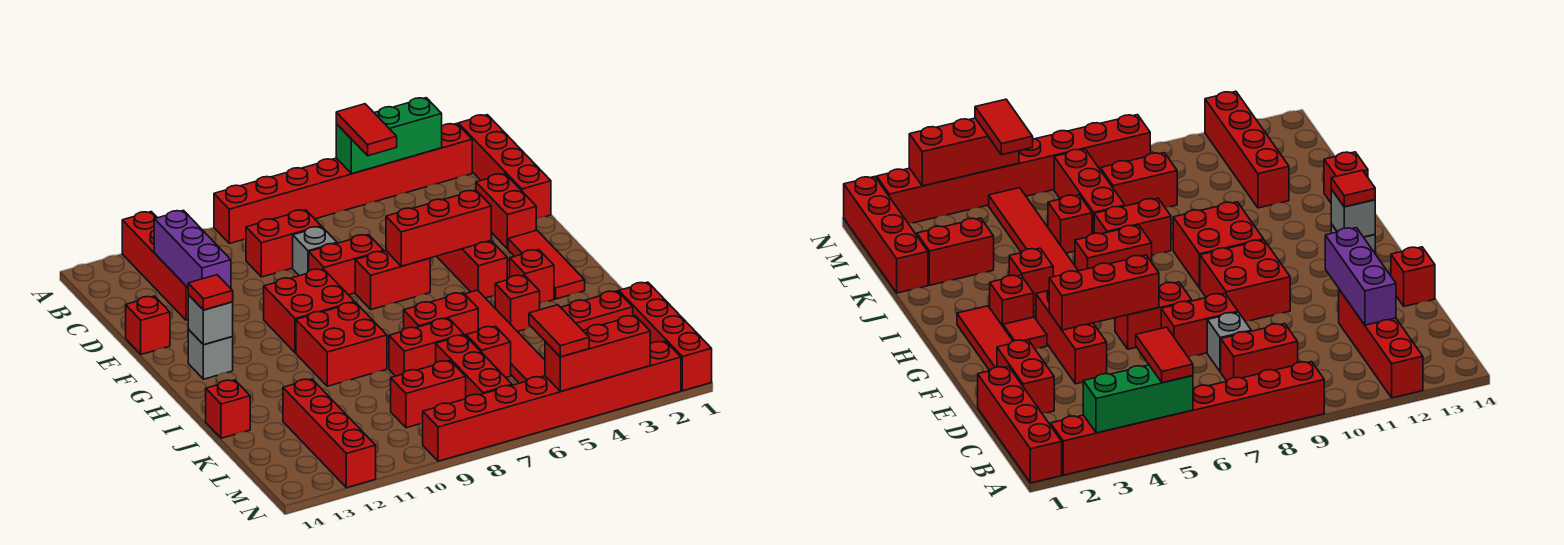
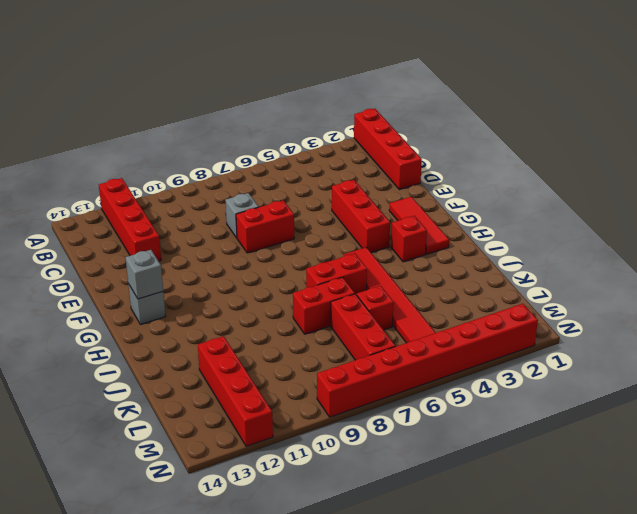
none -> red brick A2:A9 level 1
none -> red brick C8:C9 level 1
none -> red brick D2:E2 level 1
none -> red brick E14 level 1

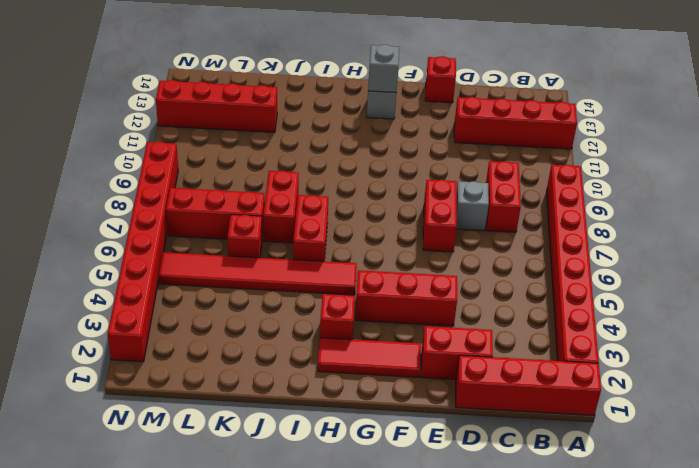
none -> red brick F6:F7 level 1
none -> red brick F9:G10 level 1
none -> red tile G3 level 1
none -> red brick H9:I10 level 1

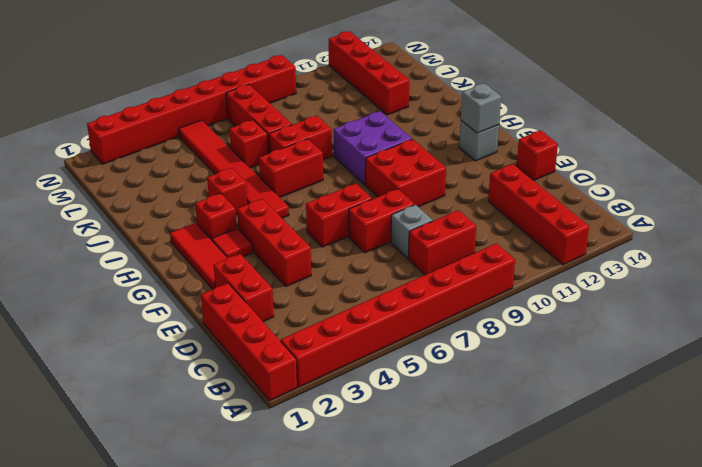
purple brick H9:I10 level 1 -> red brick H9:I10 level 1
none -> red brick J14 level 1
none -> red brick K1:N1 level 1
none -> red brick K2:K3 level 1
none -> red brick L8:L9 level 1

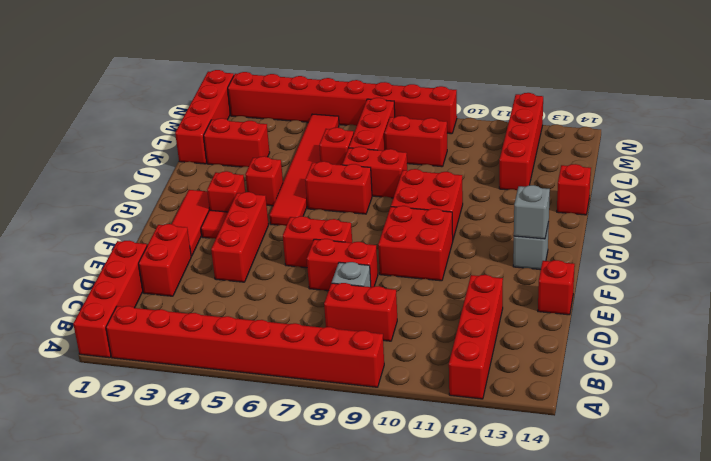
none -> green brick A3:A5 level 2
none -> purple brick C12:E12 level 2
none -> red brick F4:F6 level 2
none -> red brick N3:N5 level 2

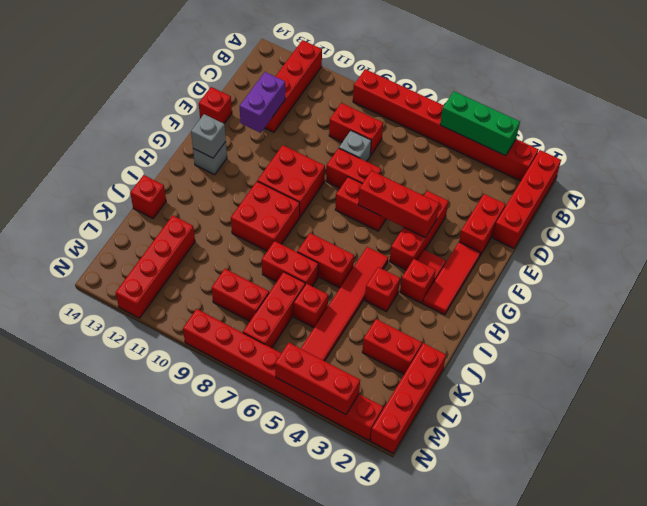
purple brick D12:E12 level 2 -> purple brick C12:E12 level 2
none -> red tile A5:B5 level 3
none -> red tile G13 level 3
none -> red tile M5:N5 level 3

